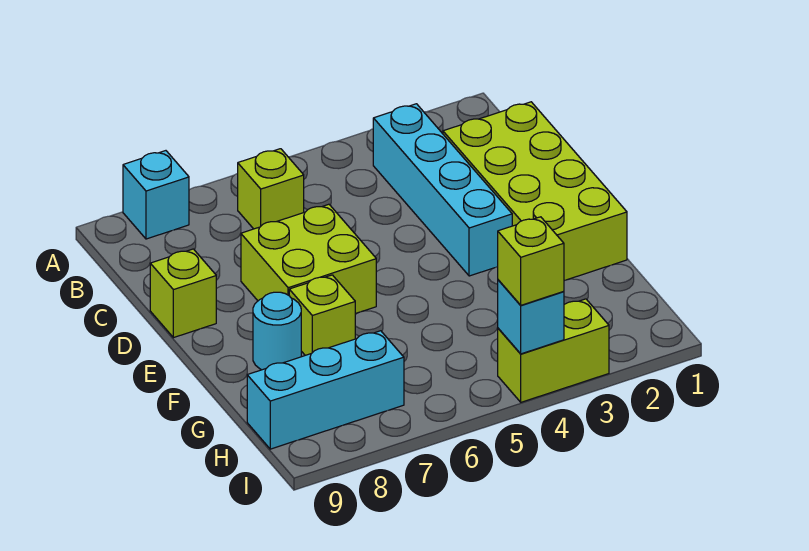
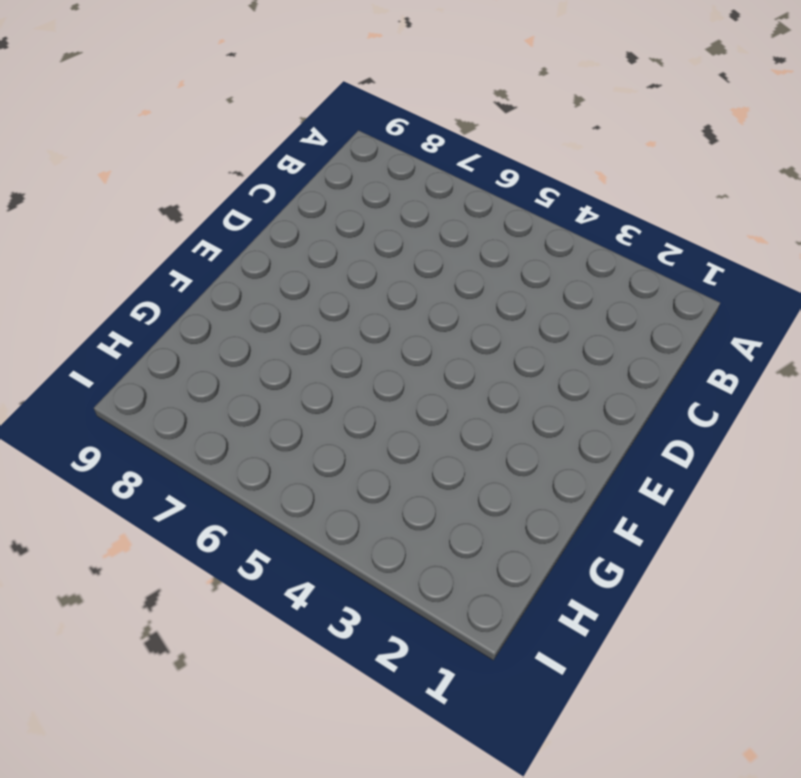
none -> cyan brick A8 level 1
none -> cyan brick B3:E3 level 1
none -> lime brick B6 level 1

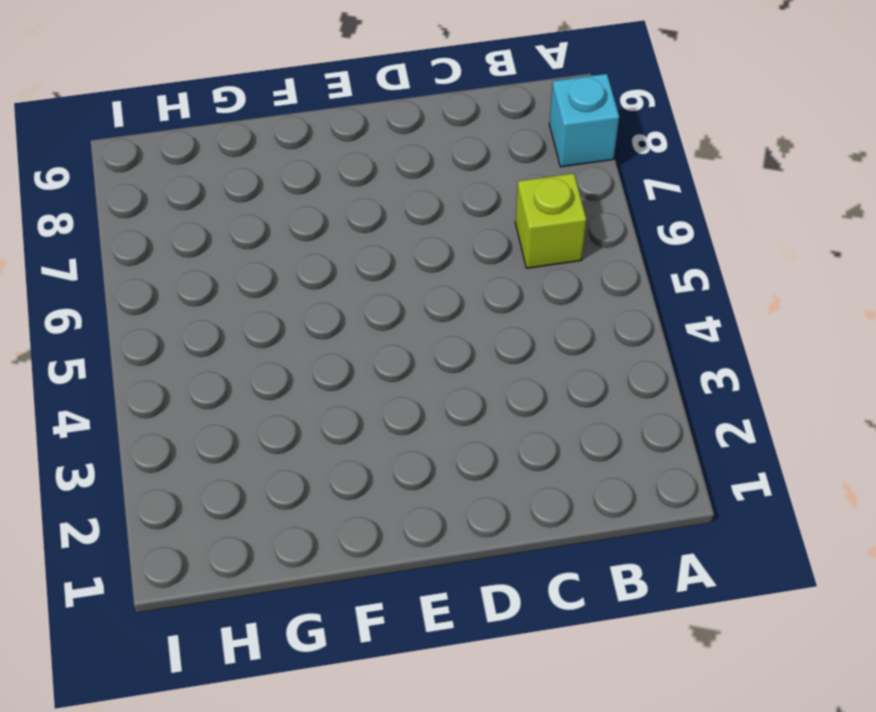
none -> cyan brick B3:E3 level 1
none -> lime brick C1:F2 level 1
none -> lime brick D6:E7 level 1

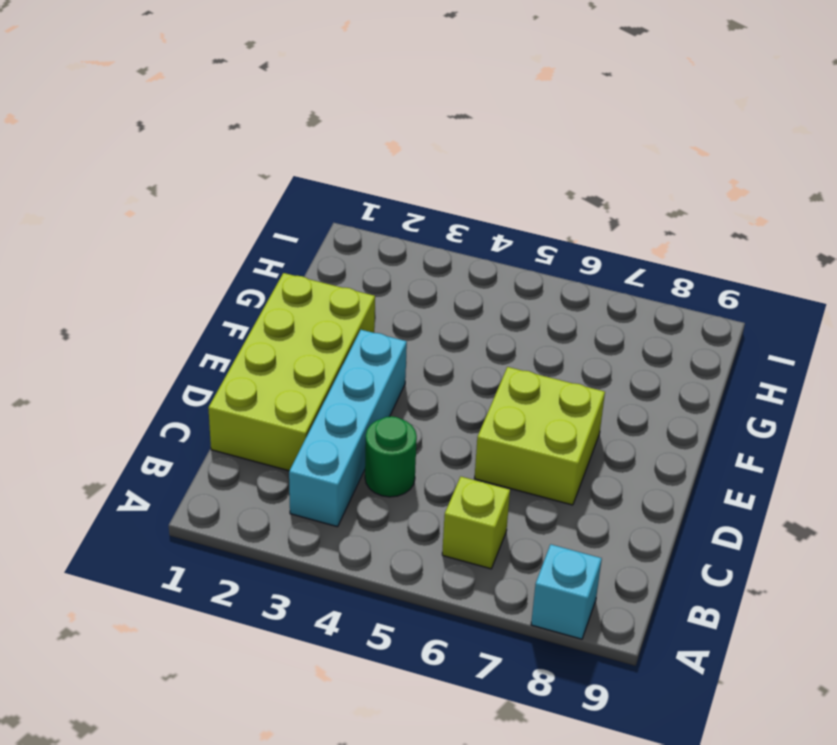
green round brick C4 level 1 -> none
none -> lime brick D9 level 1
none -> lime brick F7 level 1
none -> cyan round brick F8 level 1

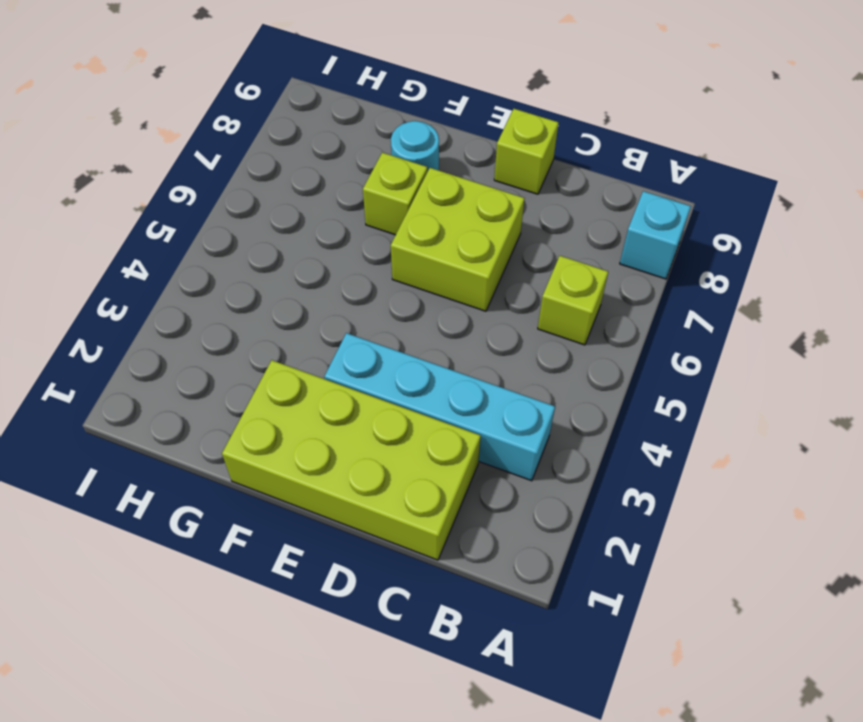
none -> cyan brick H7:H9 level 1
none -> lime brick I3:I4 level 1
none -> cyan brick I4 level 2

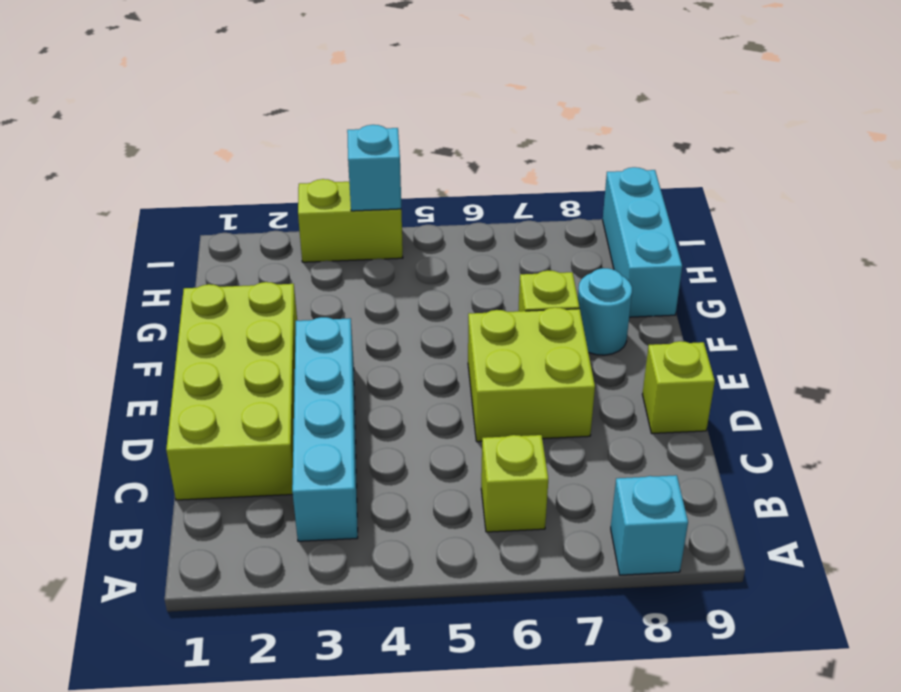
cyan brick G9:I9 level 1 -> cyan brick H7:H9 level 1
none -> lime brick I4 level 3

